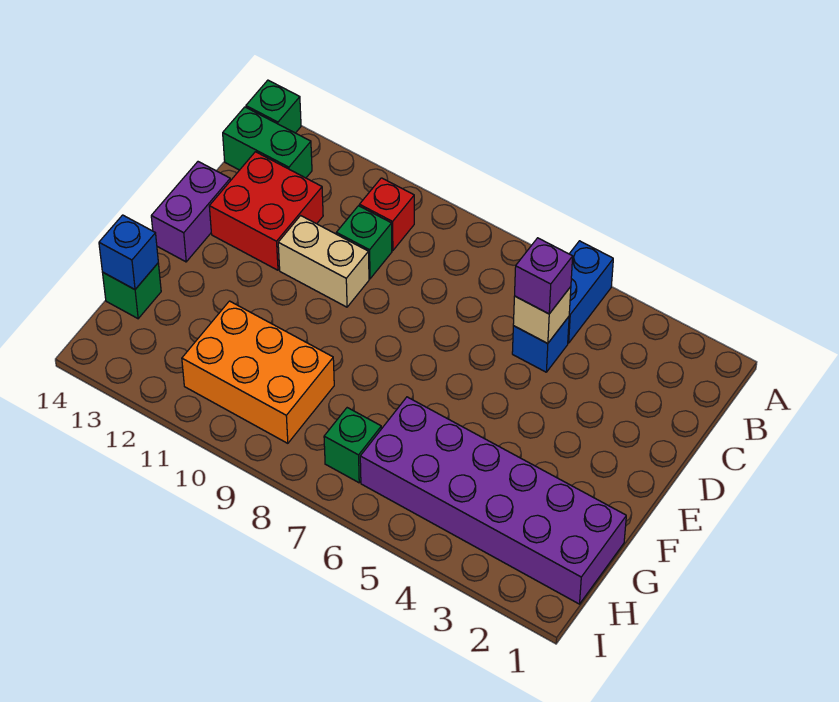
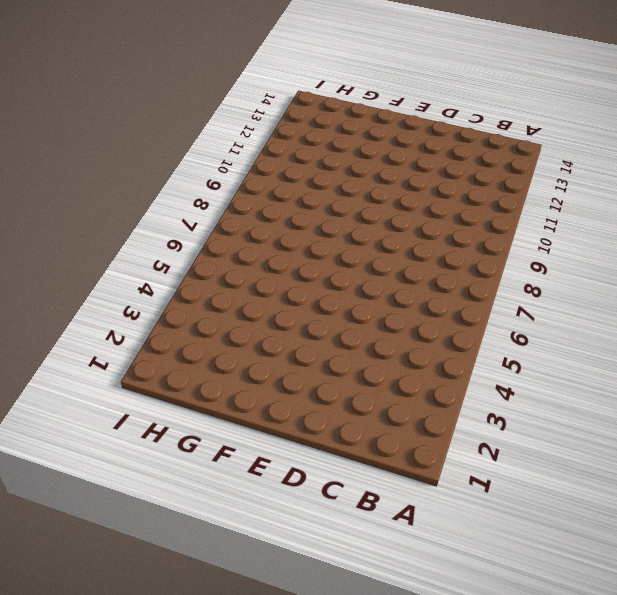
none -> blue brick A5:B5 level 1
none -> green brick A14 level 1
none -> red brick B10 level 1

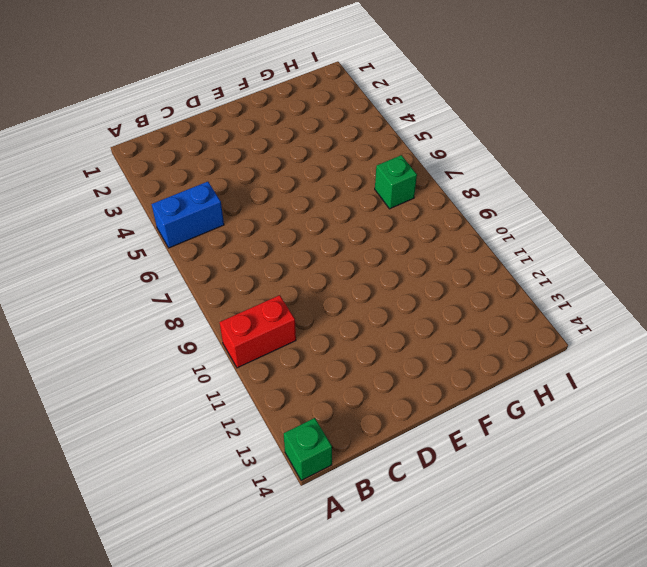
red brick A10:B10 level 1 -> red brick B10 level 1
none -> green brick B13:B14 level 1
none -> blue brick C5 level 1
none -> green brick C10 level 1

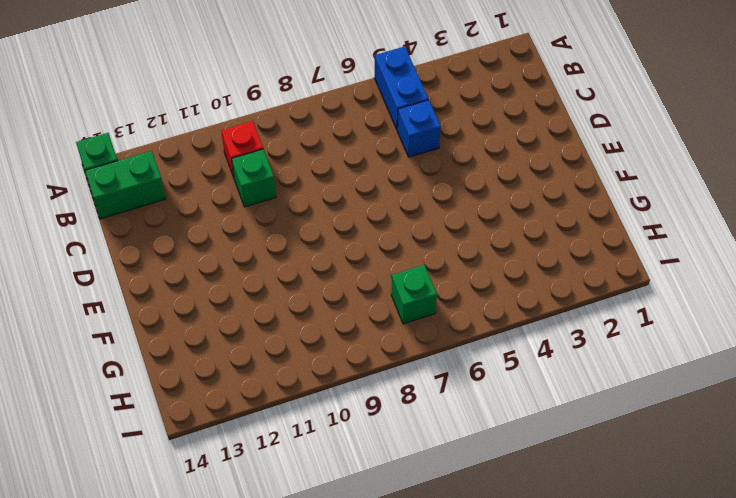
none -> red brick C12:D13 level 1
none -> tan brick D10:D11 level 1
none -> purple brick D14:E14 level 1

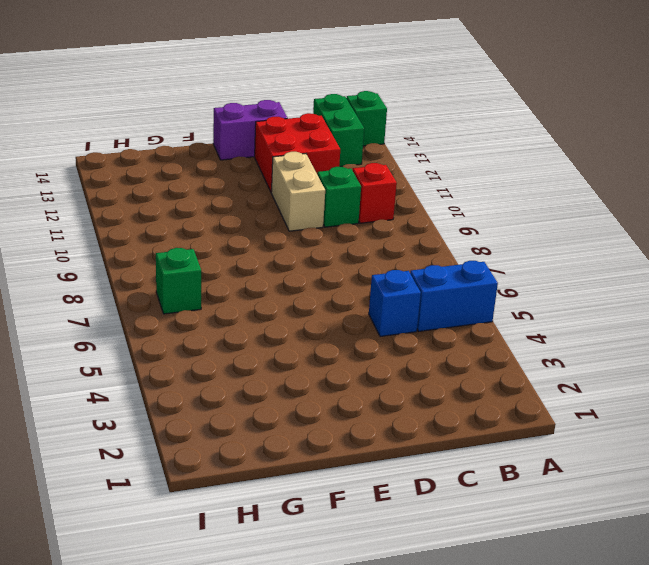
none -> purple brick G1:H6 level 1
none -> orange brick G9:H11 level 1
none -> green brick G14 level 1

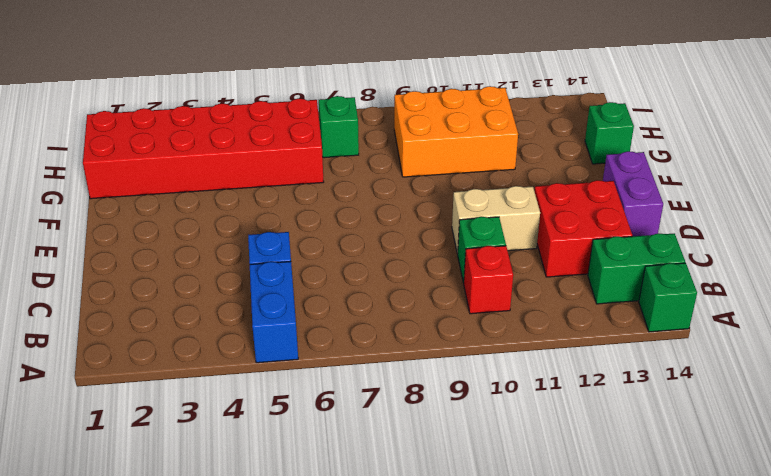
red brick G1:H6 level 1 -> purple brick G1:H6 level 1
none -> tan brick C5 level 2
none -> blue brick G14 level 2
none -> purple brick C5 level 3

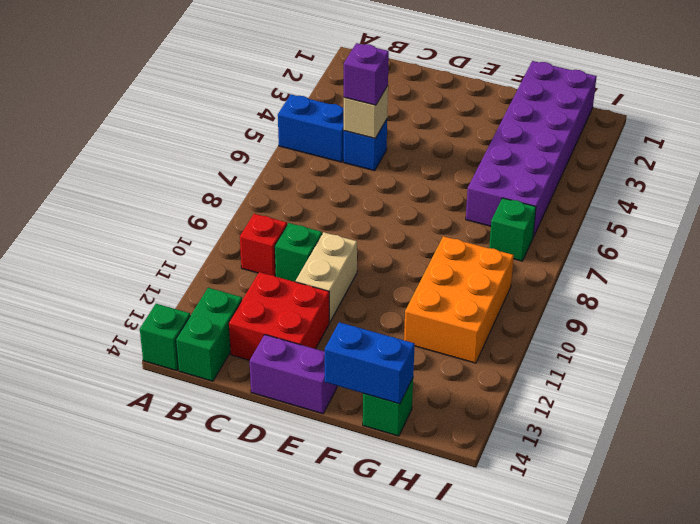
blue brick F14:G14 level 2 -> blue brick G14 level 2

